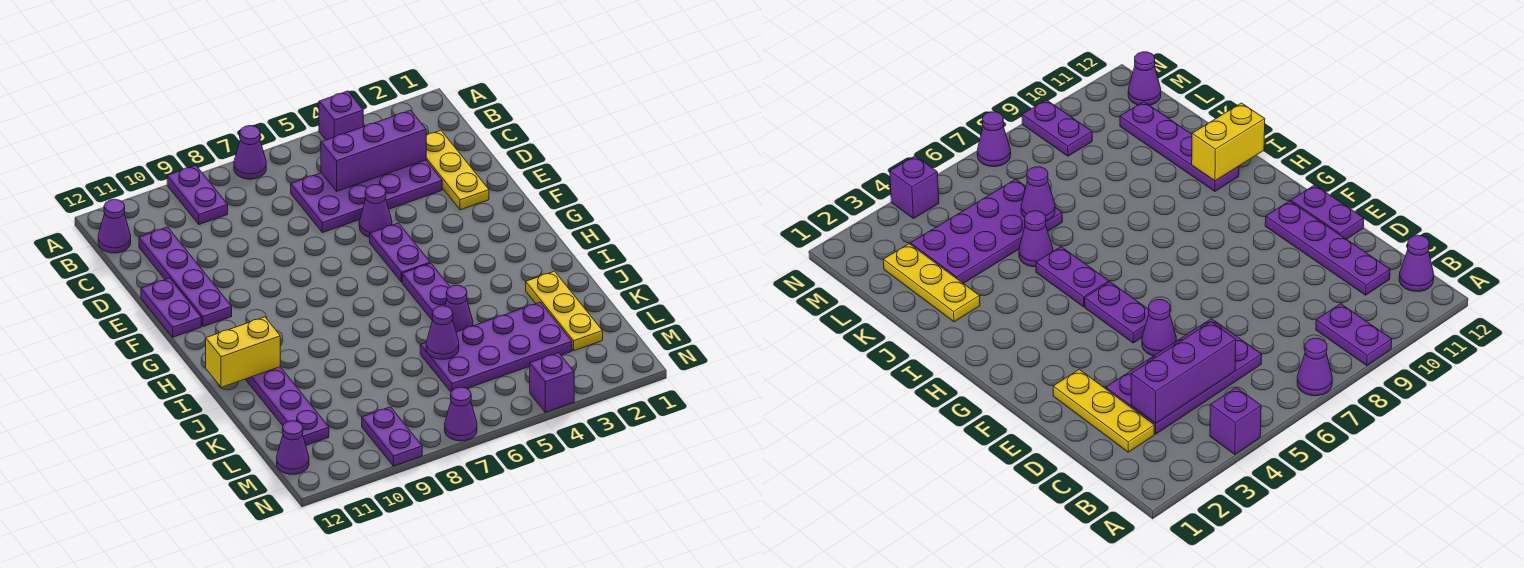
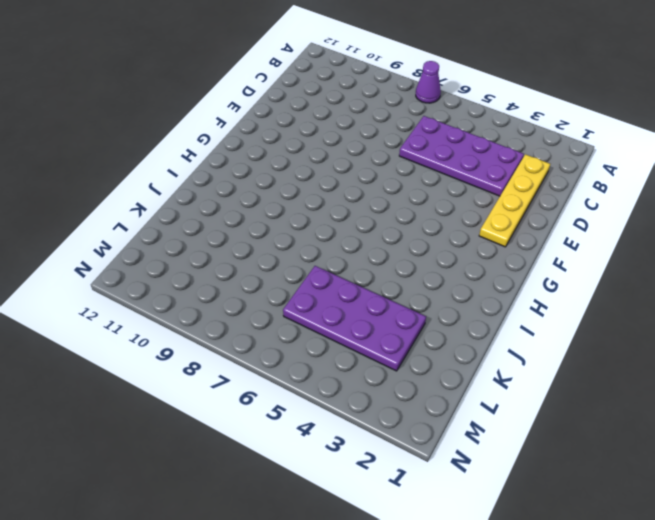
yellow plate C2:F2 level 1 -> yellow plate C2:E2 level 1
none -> purple brick A4 level 1
none -> purple plate A9:B9 level 1
none -> purple cone B12 level 1

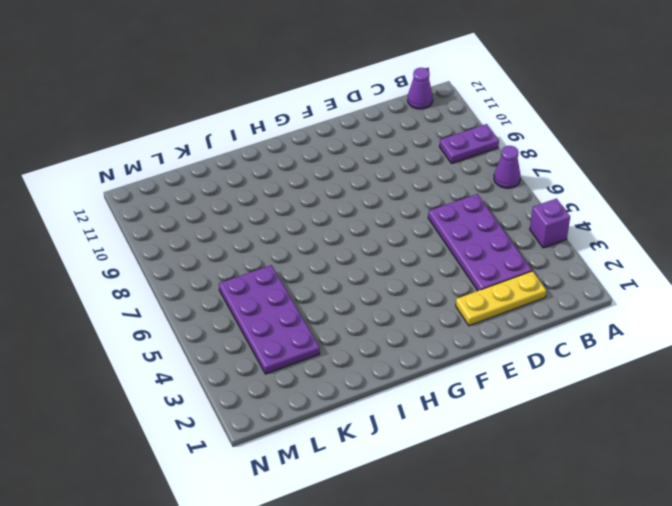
none -> purple plate C11:F11 level 1
none -> purple cone E5 level 1
none -> purple plate E12:F12 level 1

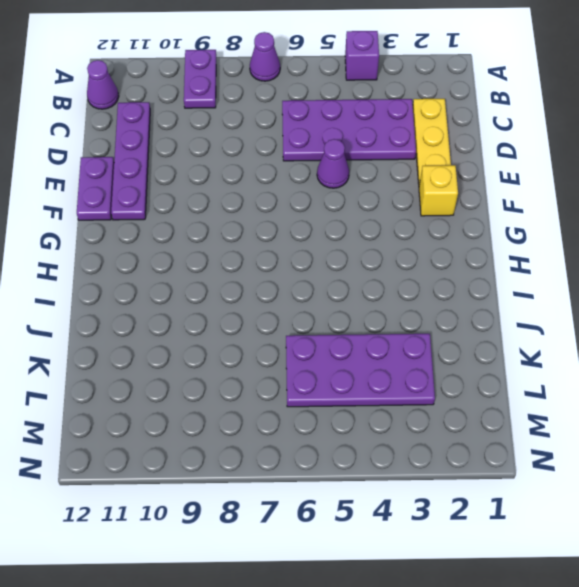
yellow brick F2 level 1 -> none
none -> purple plate F5:G5 level 1
none -> purple plate H5:I5 level 1
none -> purple plate I11:L11 level 1

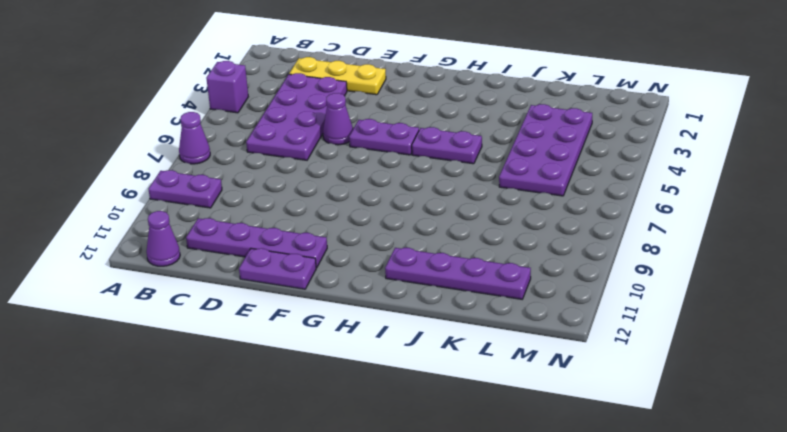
none -> yellow plate J2:L2 level 1
none -> purple cone J5 level 1
none -> purple plate M9:N9 level 1

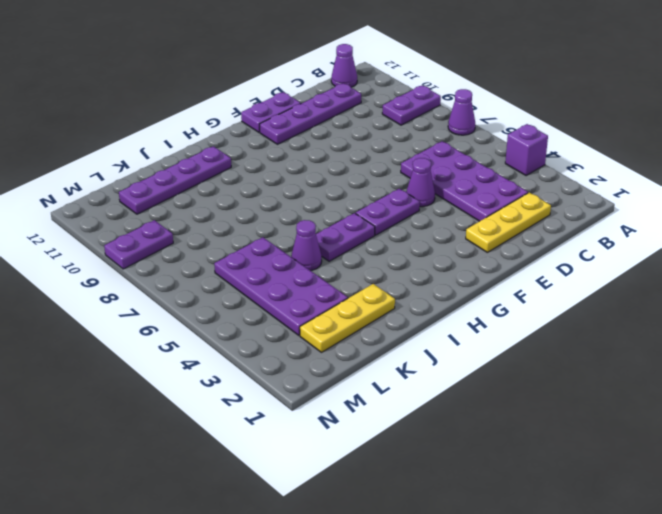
none -> purple cone M12 level 1
none -> purple brick N4 level 1
none -> purple cone N7 level 1

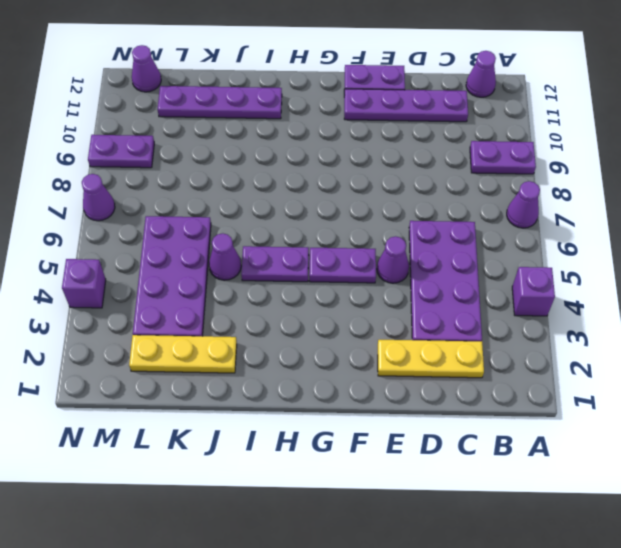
none -> purple brick C3:C5 level 2
none -> yellow brick I11:I12 level 2
none -> purple cone K6 level 2

